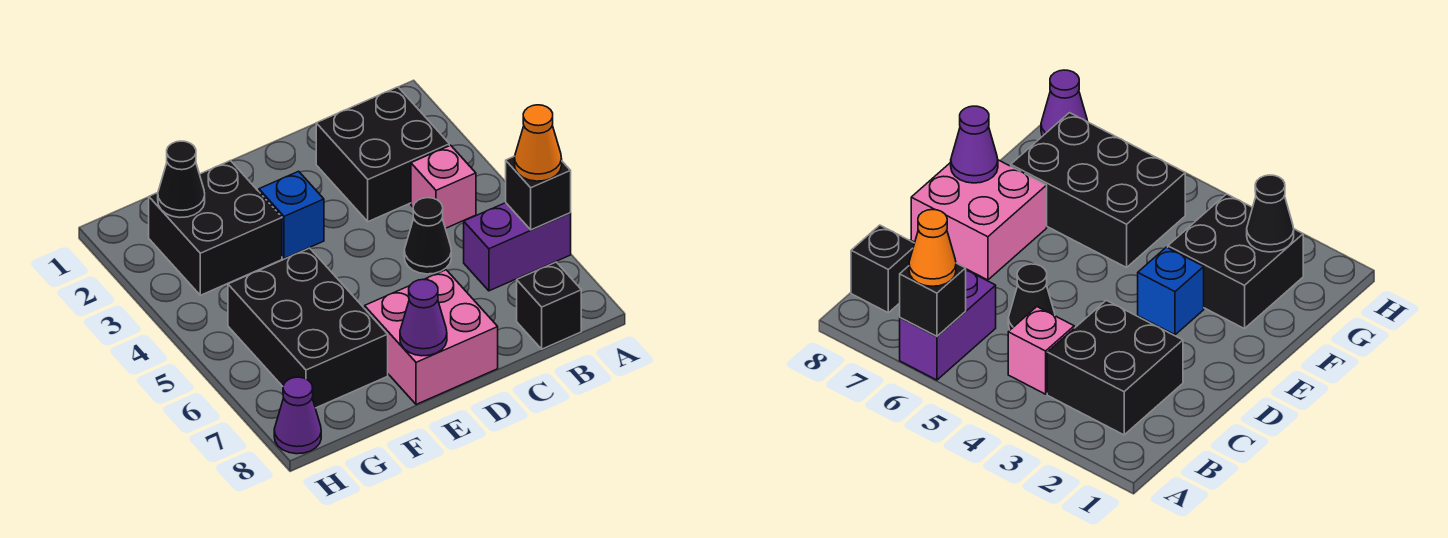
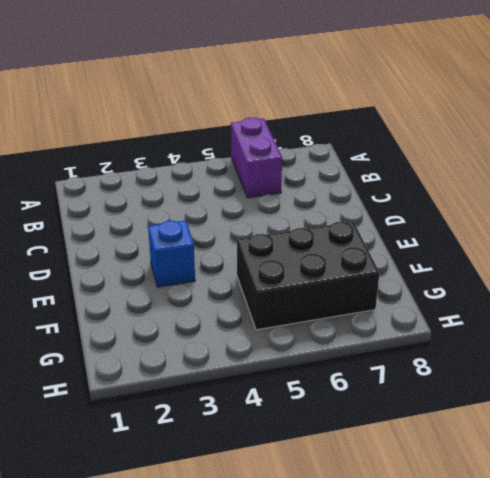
none -> black brick B2:C3 level 1
none -> pink brick B4 level 1
none -> black brick B8 level 1

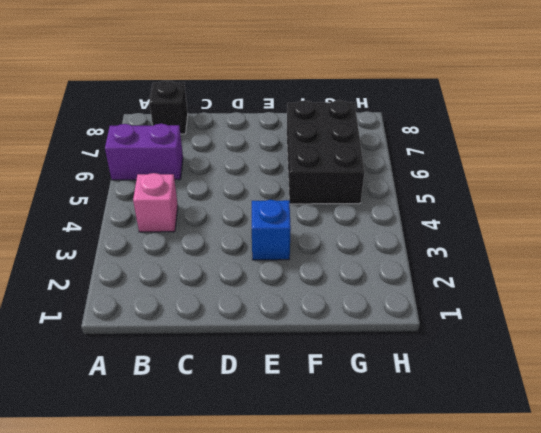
none -> black brick B2:C3 level 1
none -> black cone C5 level 1
none -> pink brick D7:E8 level 1

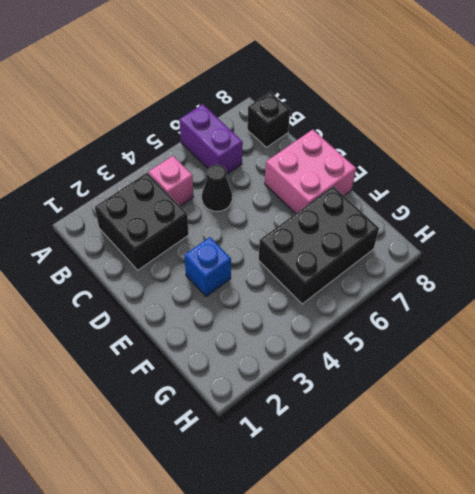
none -> black brick F2:G3 level 1
none -> purple cone H8 level 1
none -> black brick A6 level 2

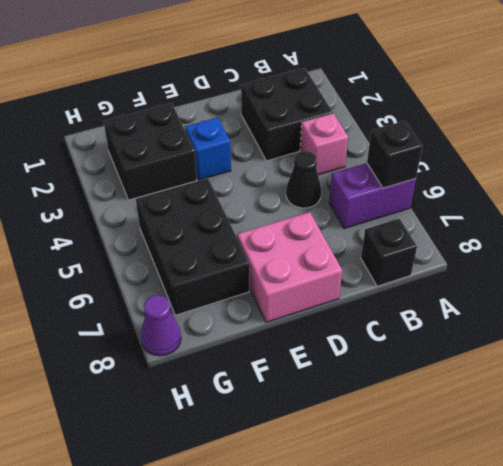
none -> purple cone E8 level 2
none -> black cone G2 level 2
none -> orange cone A6 level 3

